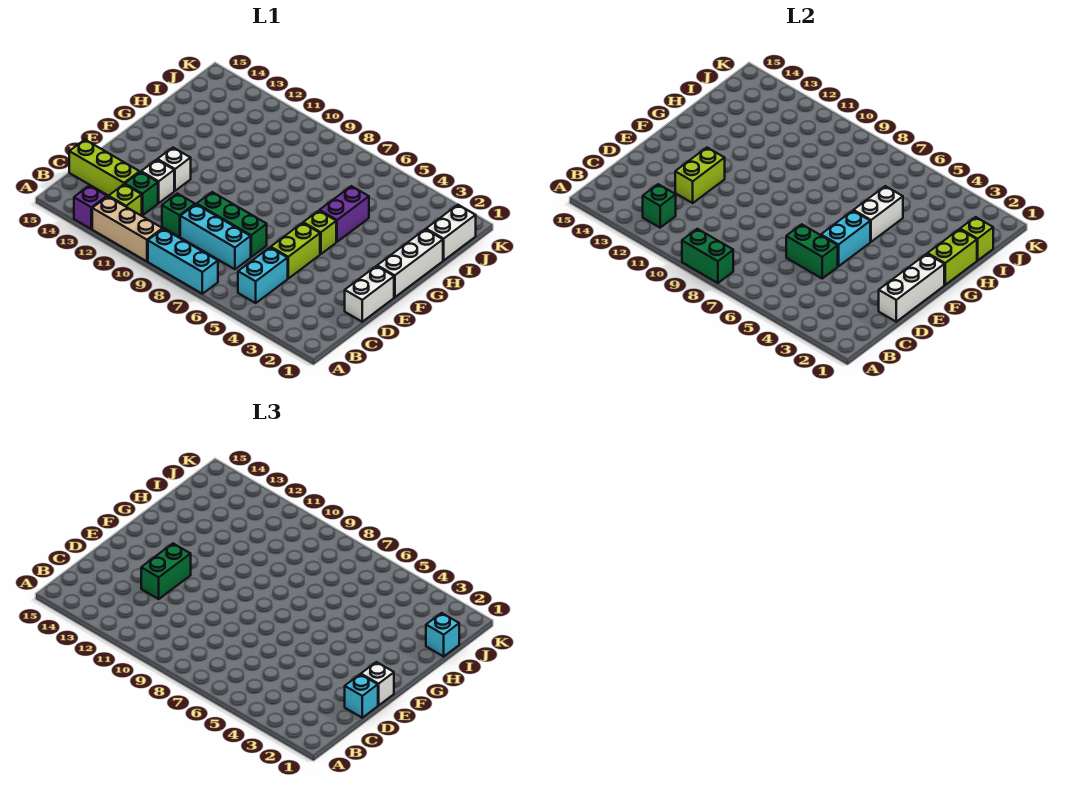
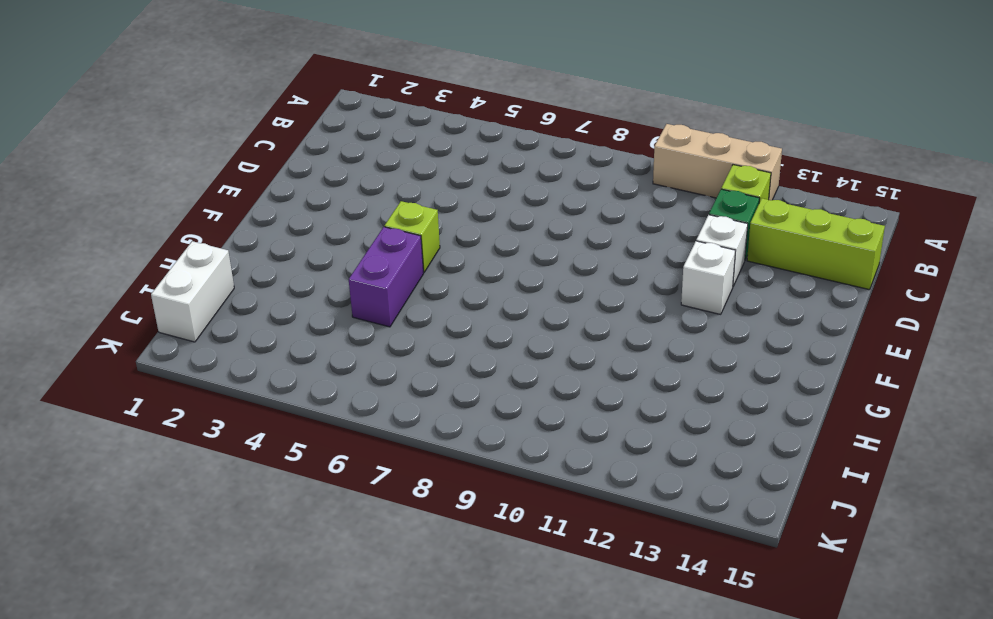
none -> cyan brick A7:A9 level 1
none -> purple brick A13 level 1
none -> cyan brick B5:C5 level 1
none -> cyan brick C7:C9 level 1

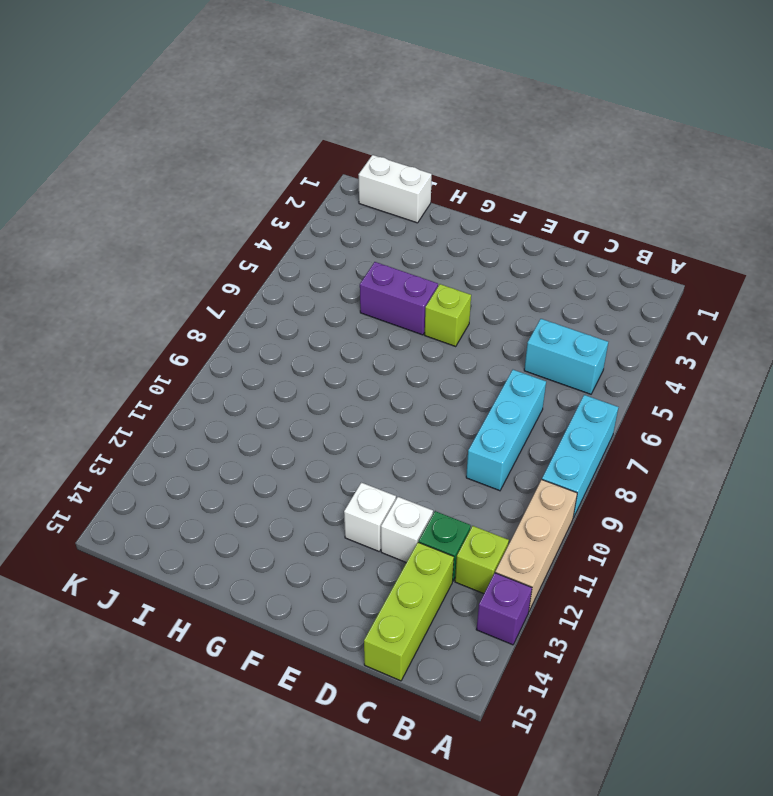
none -> green brick C10 level 1
none -> white brick D1:E1 level 1
none -> lime brick D5:E5 level 1
none -> green brick D7:D9 level 1

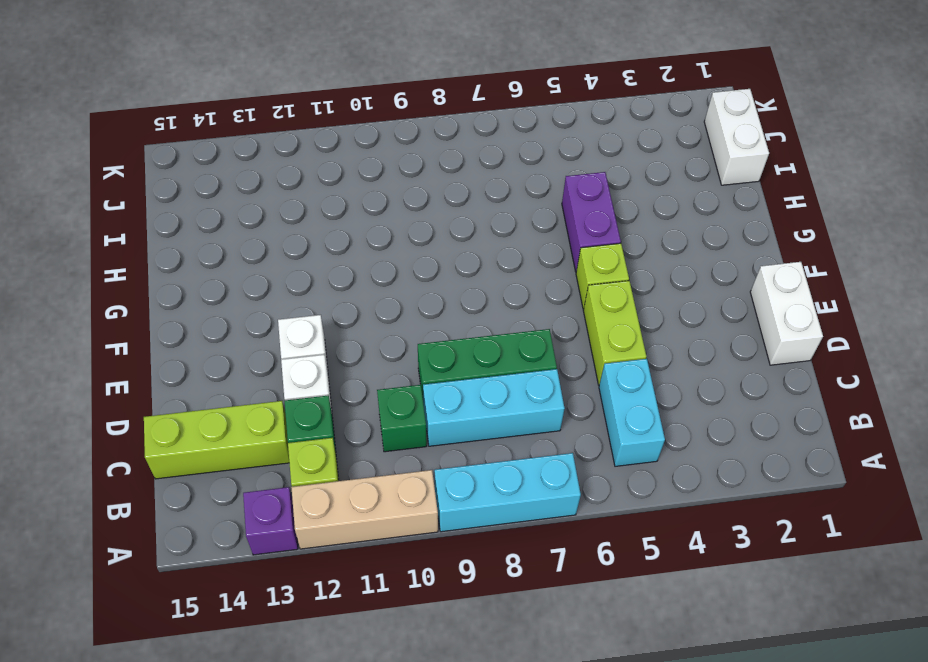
none -> white brick F1:H1 level 1
none -> green brick A8:A9 level 2
none -> green brick B12 level 2
none -> white brick D1:F1 level 2

